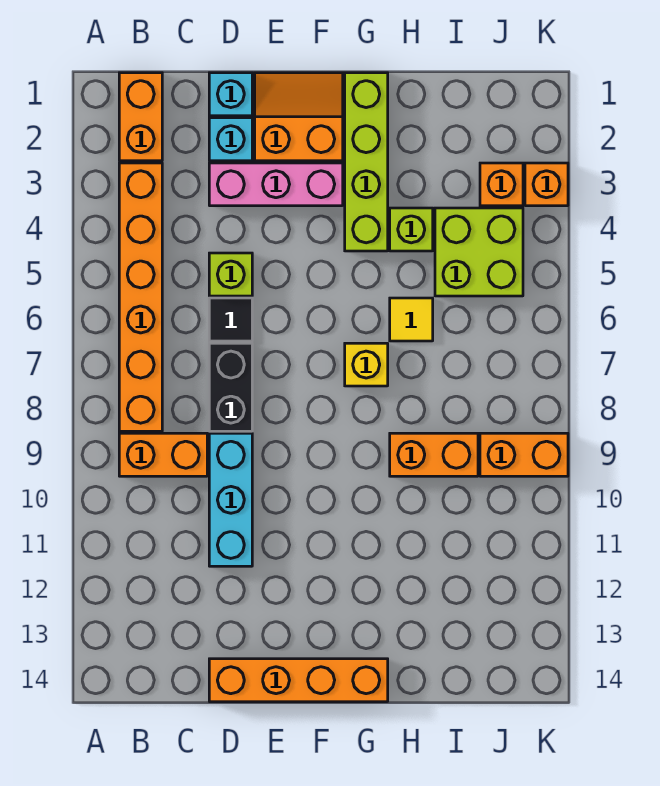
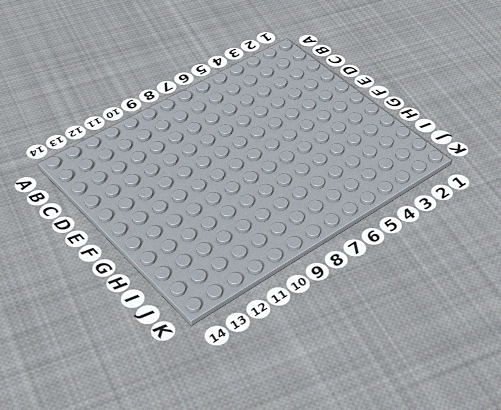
none -> orange brick B1:B2 level 1
none -> orange brick B3:B8 level 1
none -> orange brick B9:C9 level 1

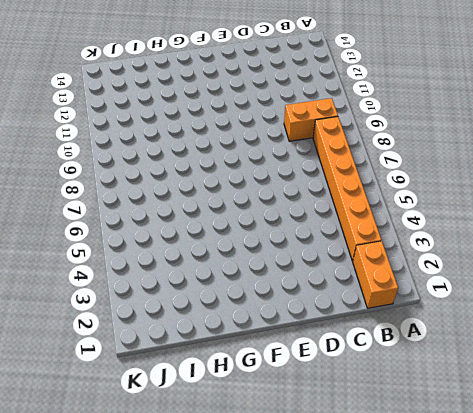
none -> cyan brick D1 level 1
none -> cyan brick D2 level 1
none -> pink brick D3:F3 level 1

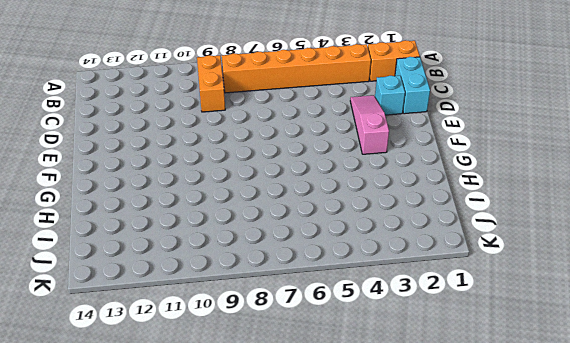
cyan brick C1:D1 level 1 -> cyan brick D1 level 1
pink slope D3:F3 level 1 top F -> pink brick D3:F3 level 1
none -> lime brick D5 level 1
none -> black tile D6 level 1
none -> black brick D7:D8 level 1

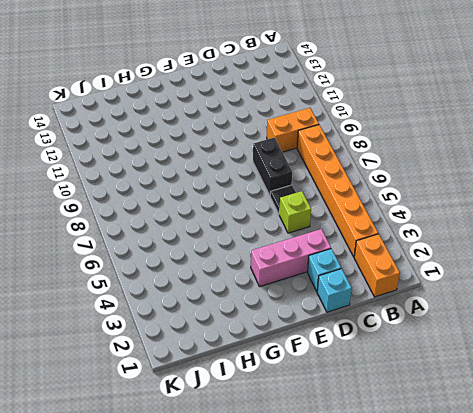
none -> cyan brick D9:D11 level 1
none -> orange brick D14:G14 level 1
none -> orange slope E1:F2 level 1 top 2

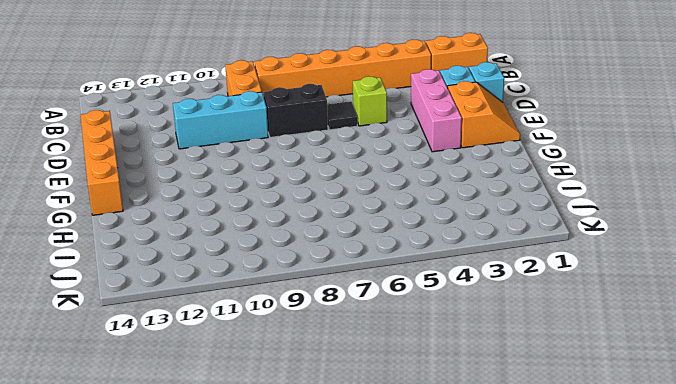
none -> lime brick G1:G4 level 1
none -> yellow brick G7 level 1
none -> lime brick H4 level 1

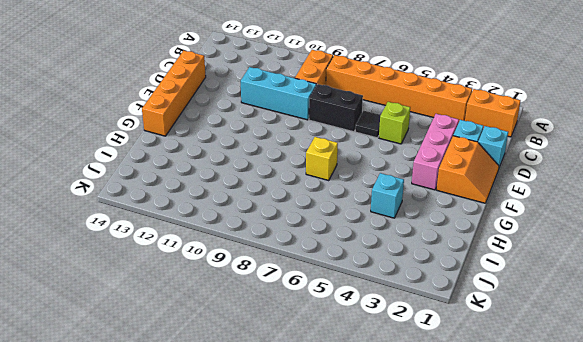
cyan brick H4 level 1 -> lime brick H4 level 1
none -> lime brick G1:G4 level 1
none -> yellow tile H6 level 1
none -> orange brick H9:I9 level 1

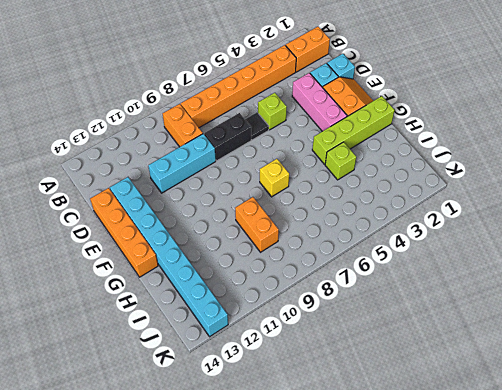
cyan brick D13:K13 level 1 -> none
none -> yellow tile H6 level 1
none -> lime brick I4:J5 level 1
none -> orange brick J3 level 1

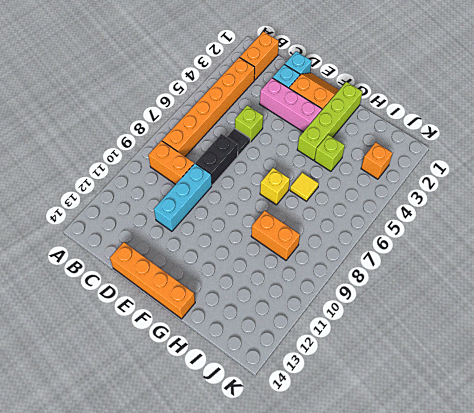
none -> lime brick I4:J5 level 1
none -> orange brick J9:K9 level 1
none -> orange brick K3 level 1

